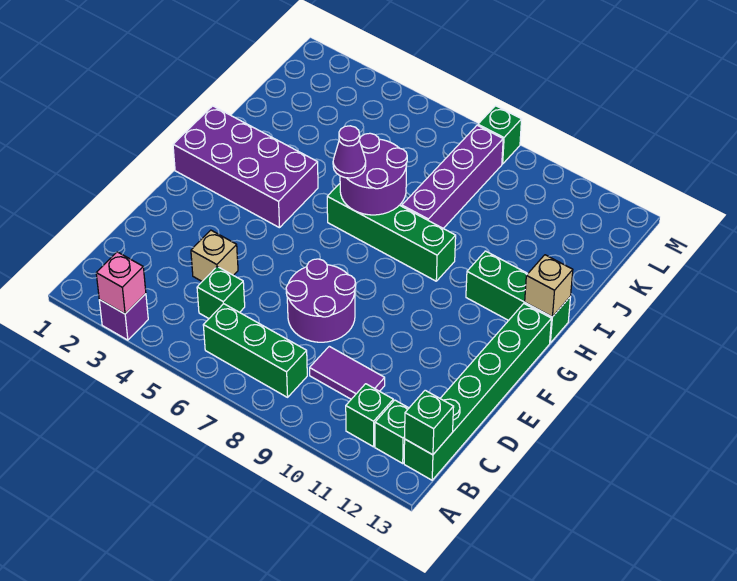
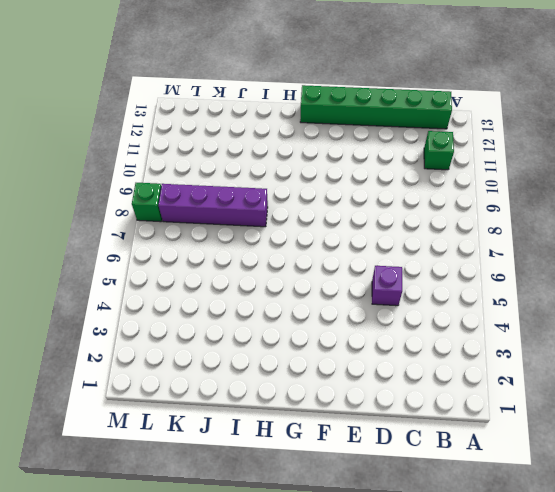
purple brick D5 level 1 -> purple brick A3 level 1
none -> green brick B6:B8 level 1
none -> green brick B12 level 1
none -> green brick C5 level 1

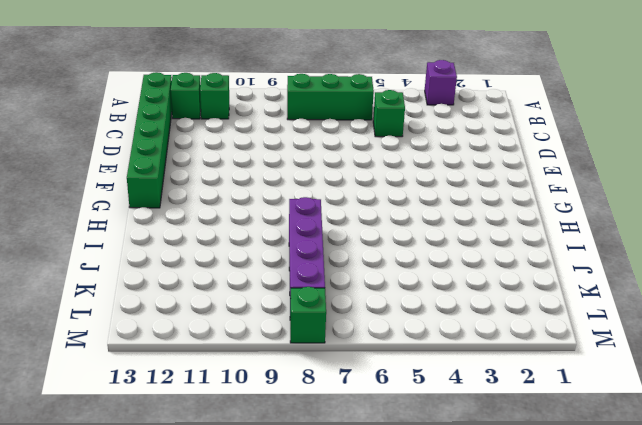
none -> purple tile C9:C10 level 1
none -> tan brick D4 level 1
none -> purple round brick D7:E8 level 1

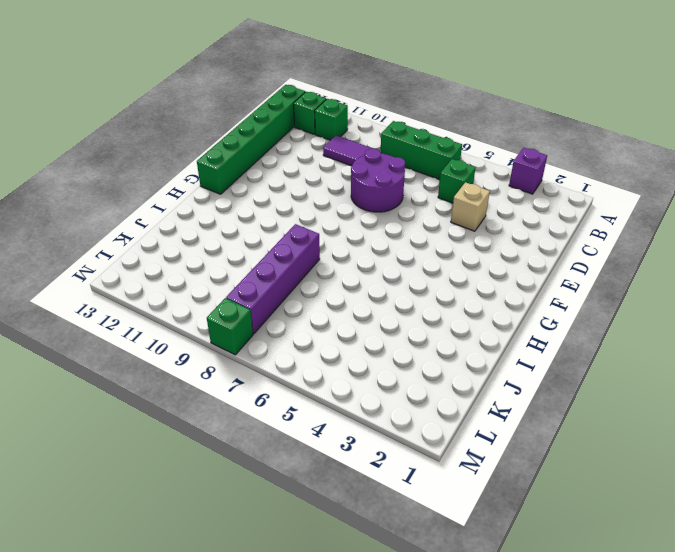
none -> purple brick G1:H4 level 1
none -> green brick H6:H9 level 1
none -> green brick H11:H13 level 1

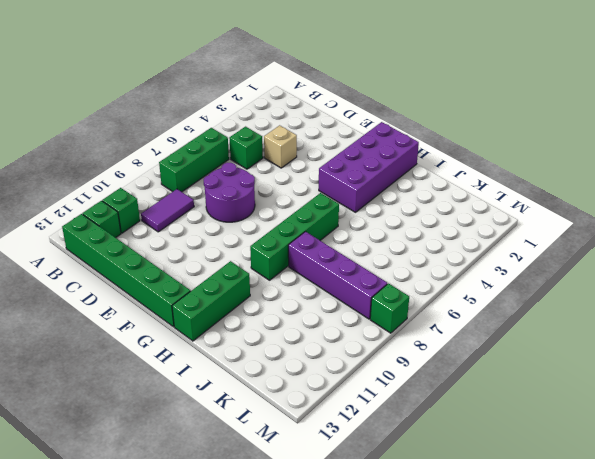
none -> purple brick A3 level 1
none -> pink brick A3 level 2
none -> green brick B13 level 2

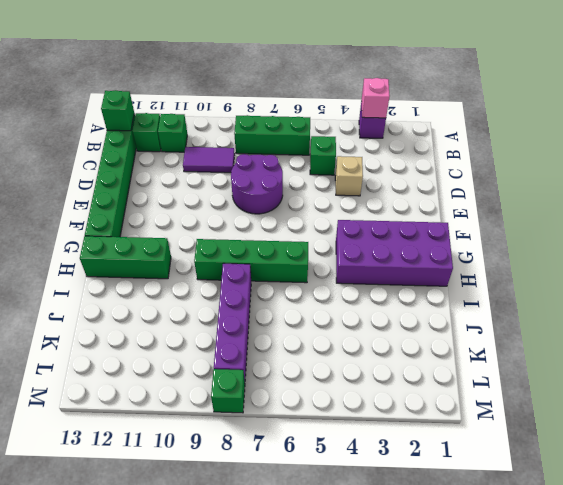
none -> purple round brick H6:I7 level 2
none -> tan brick H13 level 2
none -> purple cone H6 level 3

